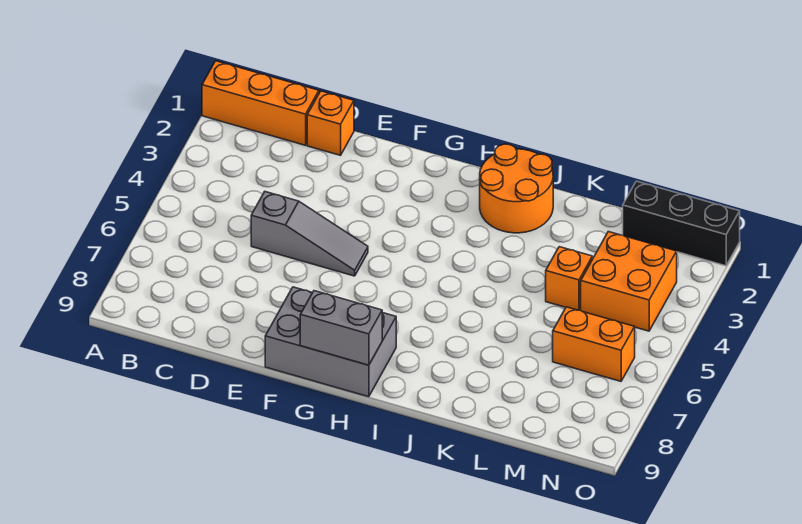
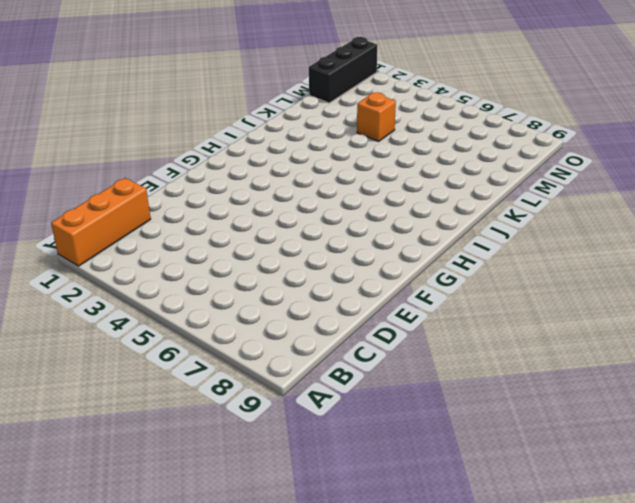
none -> orange brick D1 level 1
none -> grey slope D5:F5 level 1 top D

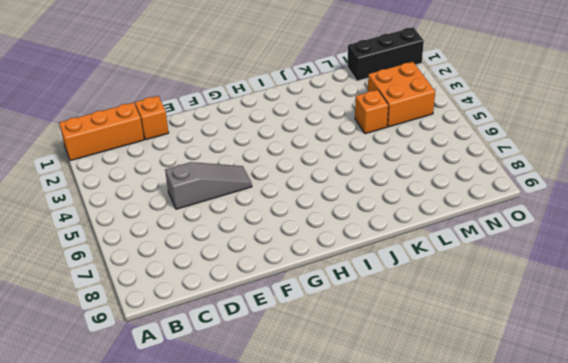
none -> grey brick F8:H9 level 1
none -> orange round brick I1:J2 level 1

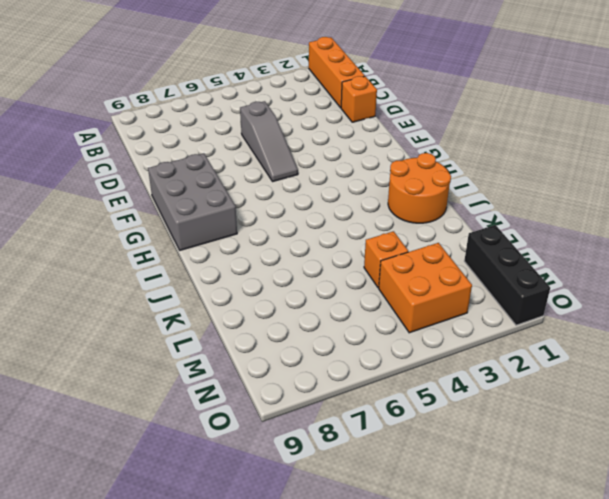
none -> orange brick M6:N6 level 1
none -> grey brick G9:H9 level 2

